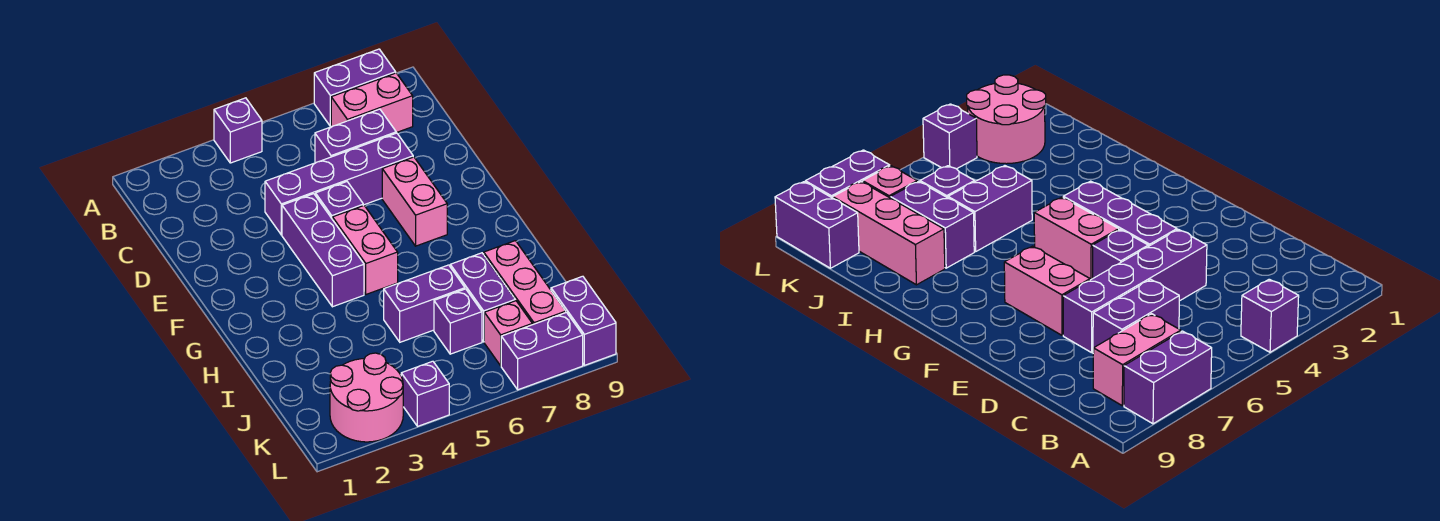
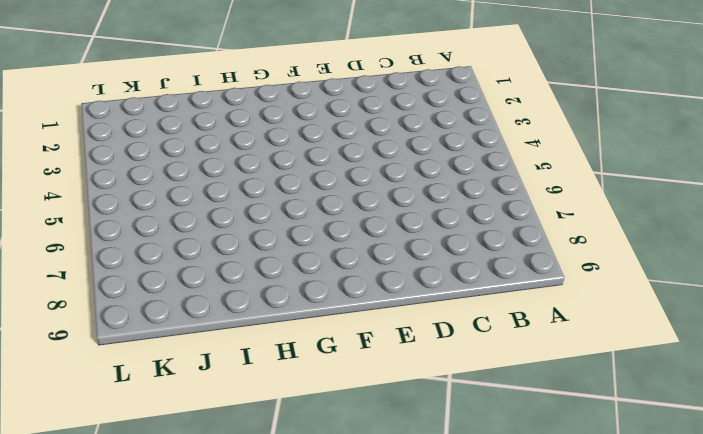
none -> purple brick A4 level 1
none -> purple brick A7:A8 level 1
none -> pink brick B7:B8 level 1

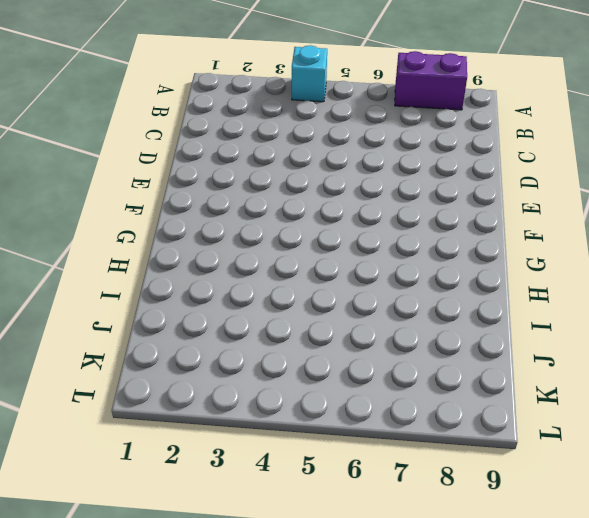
cyan brick A4 level 1 -> purple brick A4 level 1
none -> pink brick B7:B8 level 1
none -> purple brick C6:C7 level 1
none -> purple brick D4:D7 level 1

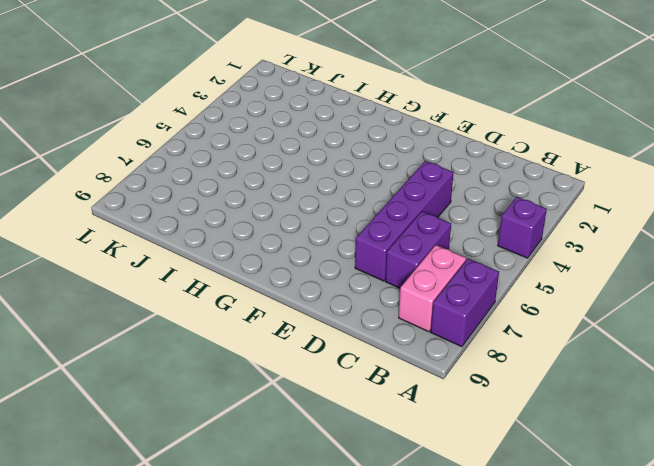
none -> purple brick E4:G4 level 1
none -> purple brick E5 level 1
none -> pink brick E7:F7 level 1

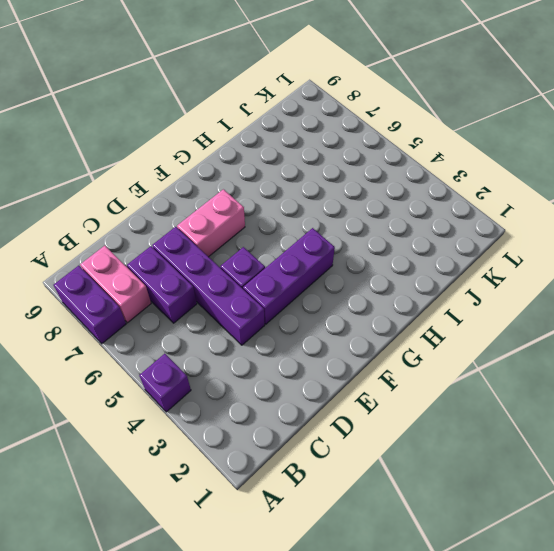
none -> pink brick F5:G5 level 1
none -> purple brick I5:I6 level 1
none -> purple brick I7:J7 level 1

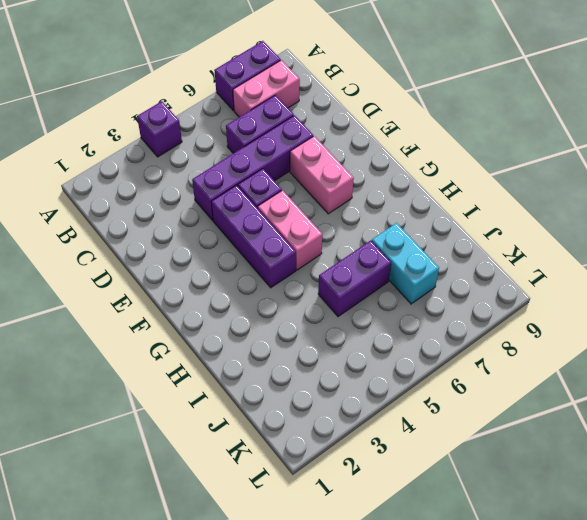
cyan brick I7:J7 level 1 -> purple brick I7:J7 level 1
none -> pink brick I8:K8 level 1
none -> purple brick J6 level 1
none -> pink round brick K2:L3 level 1

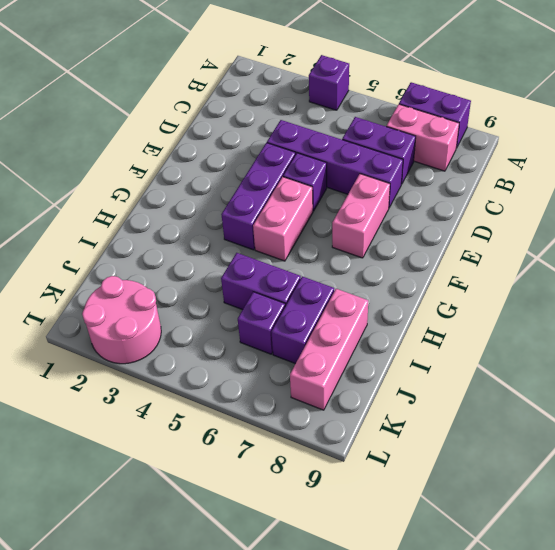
none -> pink brick K7 level 1
none -> purple brick K9:L9 level 1
none -> purple brick L4 level 1

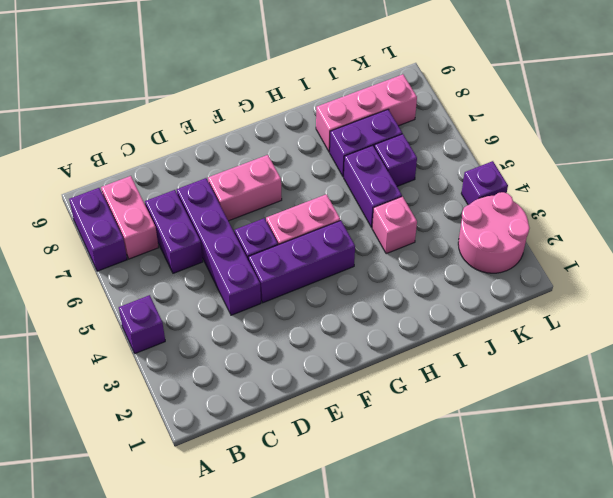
pink brick I4 level 1 -> pink brick K7 level 1
none -> purple brick K9:L9 level 1
none -> purple brick L7:L8 level 1

